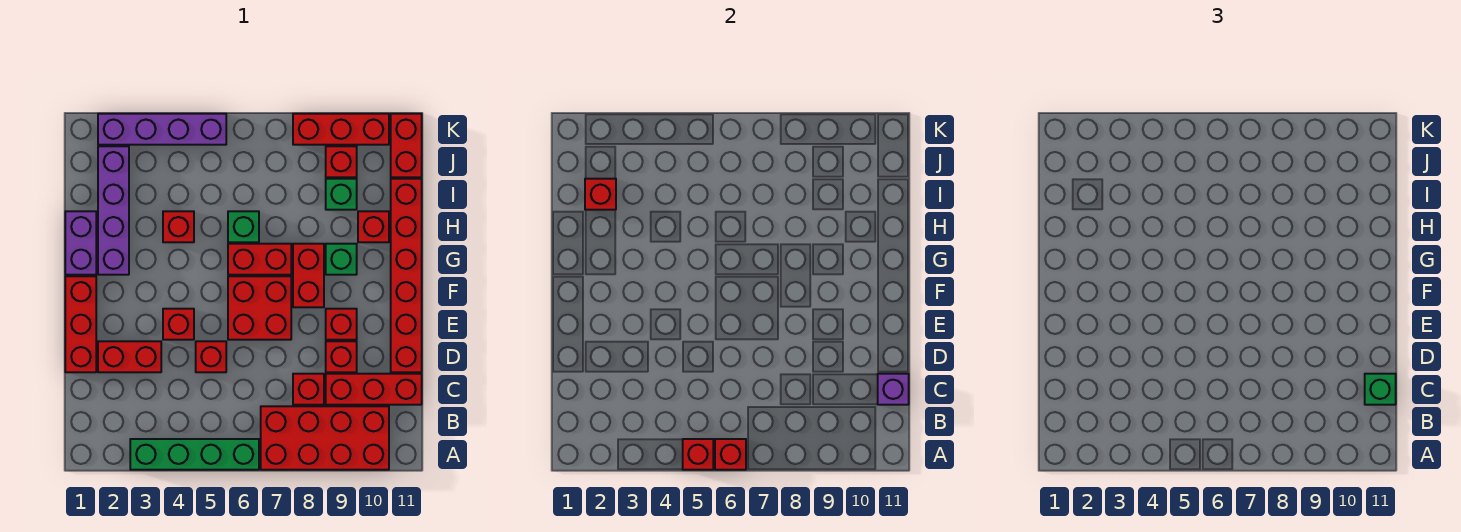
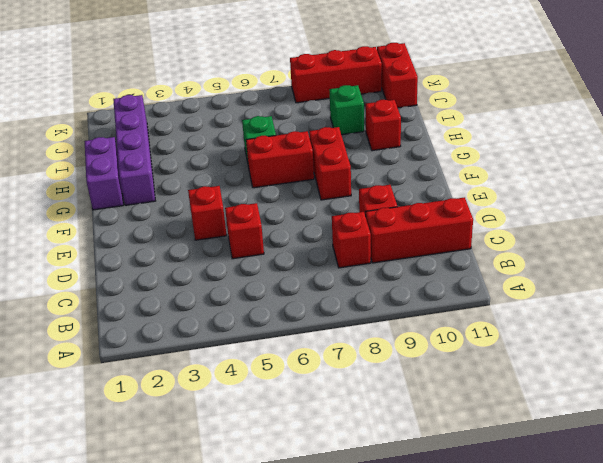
none -> green brick A3:A6 level 1
none -> red brick A7:B10 level 1
none -> red brick D1:F1 level 1
none -> red brick D2:D3 level 1

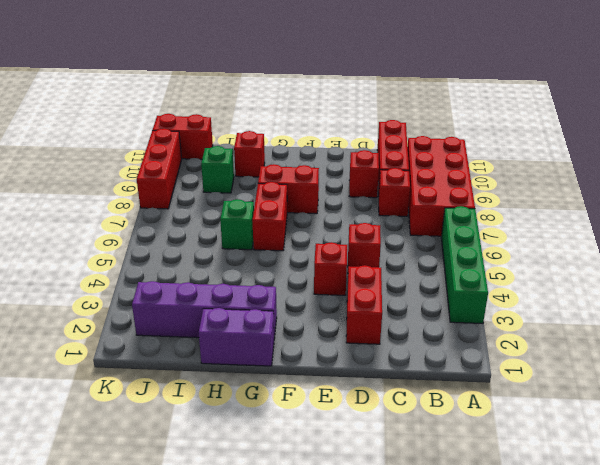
none -> red brick D1:F1 level 1
none -> red brick D11:I11 level 1
none -> red brick E6:F7 level 1
none -> red brick E9 level 1

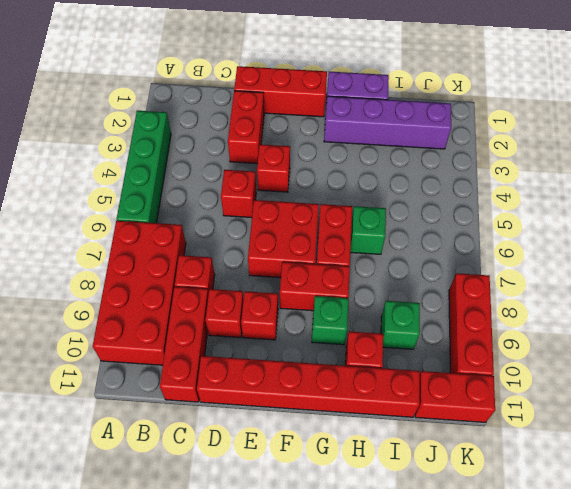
none -> red brick H4 level 1
none -> red brick J9 level 1
none -> purple brick K2:K5 level 1
none -> red brick A5 level 2

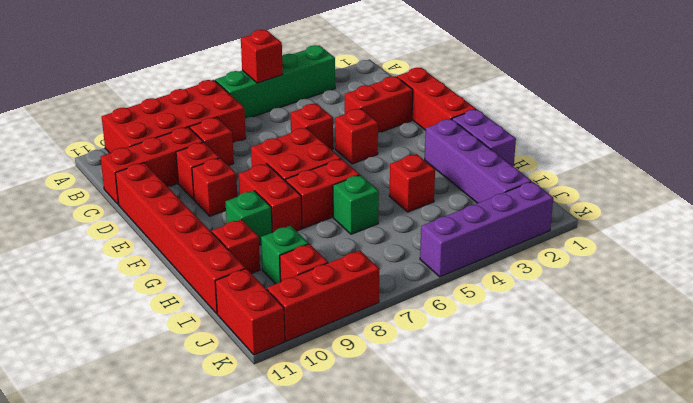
none -> red brick A6 level 2
none -> purple brick C11 level 2
none -> red brick I2 level 2
none -> green brick C11 level 3

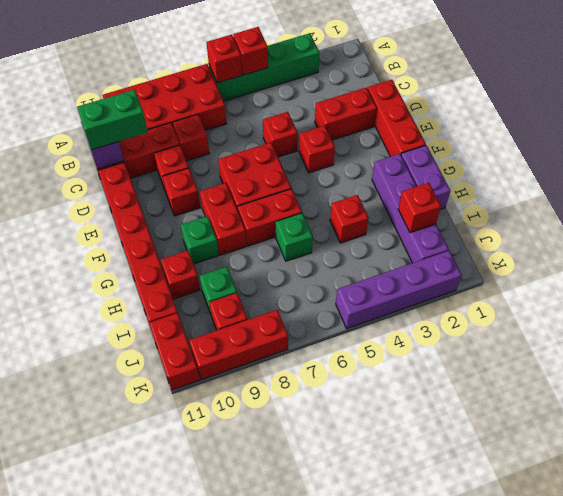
green brick C10:C11 level 3 -> green brick C11 level 3

